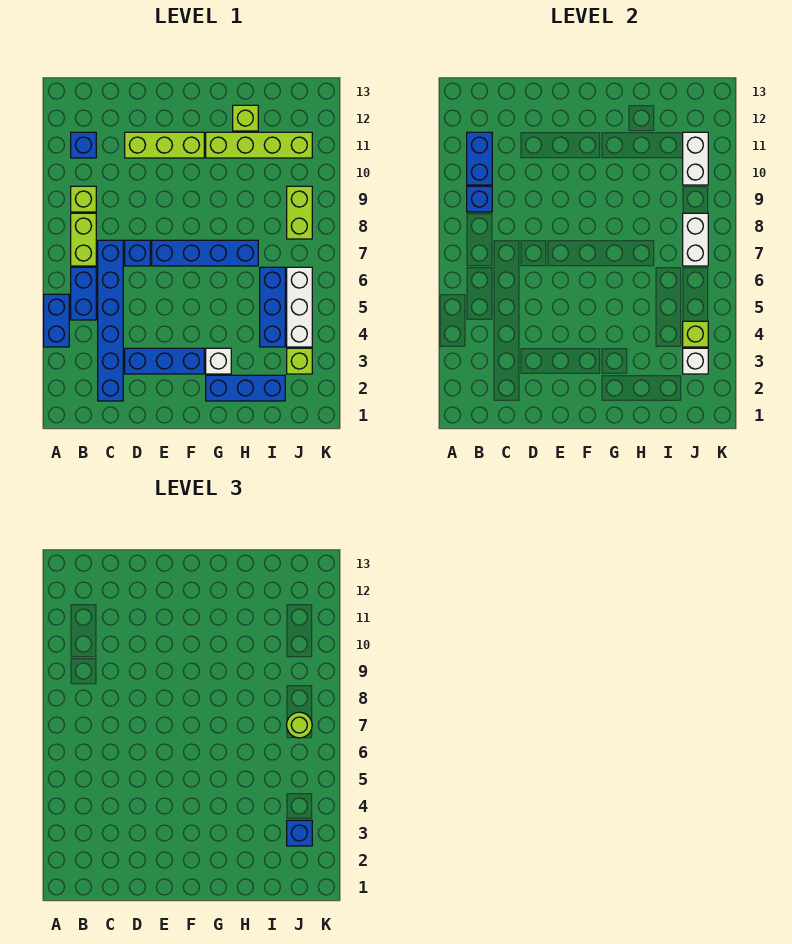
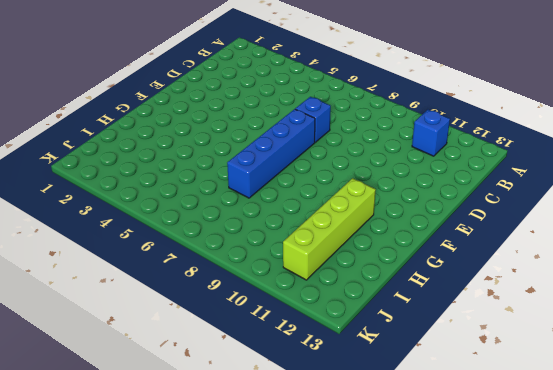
none -> blue brick A4:A5 level 1
none -> blue brick B5:B6 level 1
none -> lime brick B7:B8 level 1

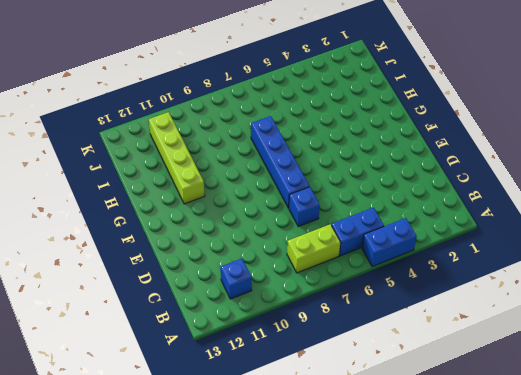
none -> lime brick B9 level 1
none -> blue brick C2:C7 level 1
none -> blue brick D3:F3 level 1

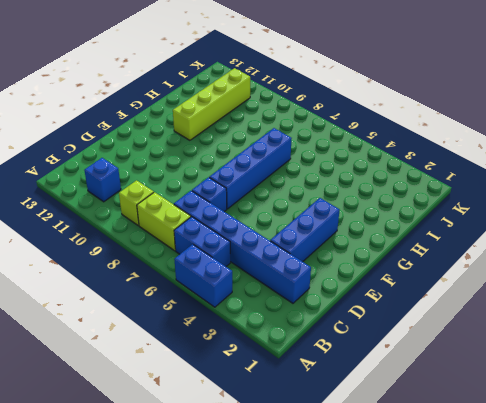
none -> lime brick D11:F11 level 1
none -> blue brick G2:I2 level 1
none -> white brick G3 level 1

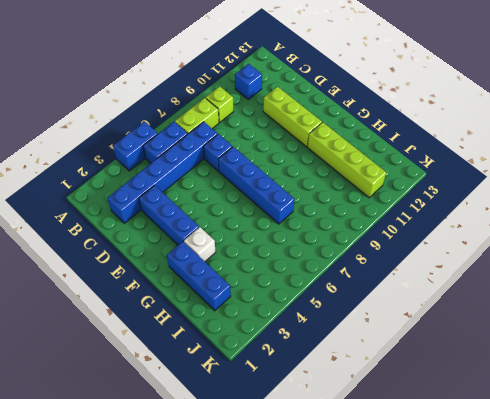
none -> lime brick H12 level 1
none -> blue brick I4:I6 level 1
none -> lime brick J3 level 1

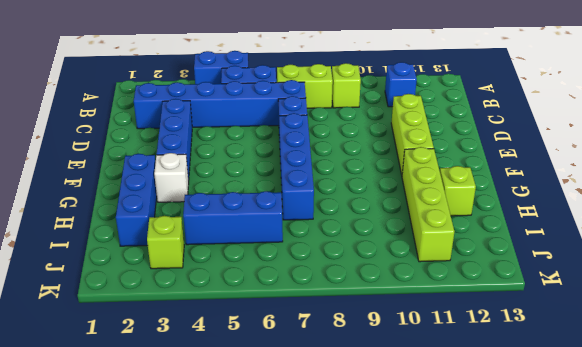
none -> white brick J4:J6 level 1
none -> lime brick J8:J9 level 1
none -> blue brick B9 level 2

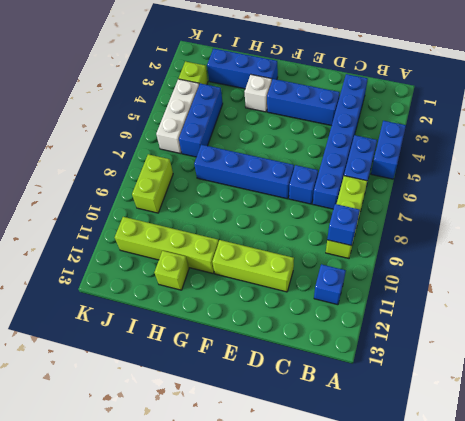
none -> blue brick B10:B11 level 2
none -> white brick J3 level 2
none -> lime brick J4 level 2

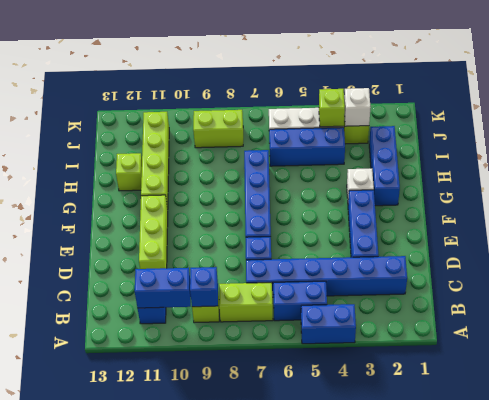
none -> white brick J7:J8 level 2
none -> white brick J10:J11 level 2
none -> blue brick J3 level 3

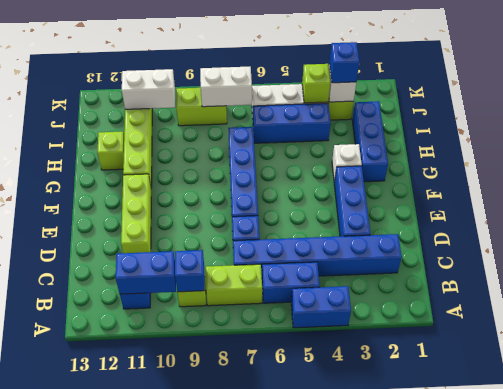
none -> lime round brick J7 level 3

